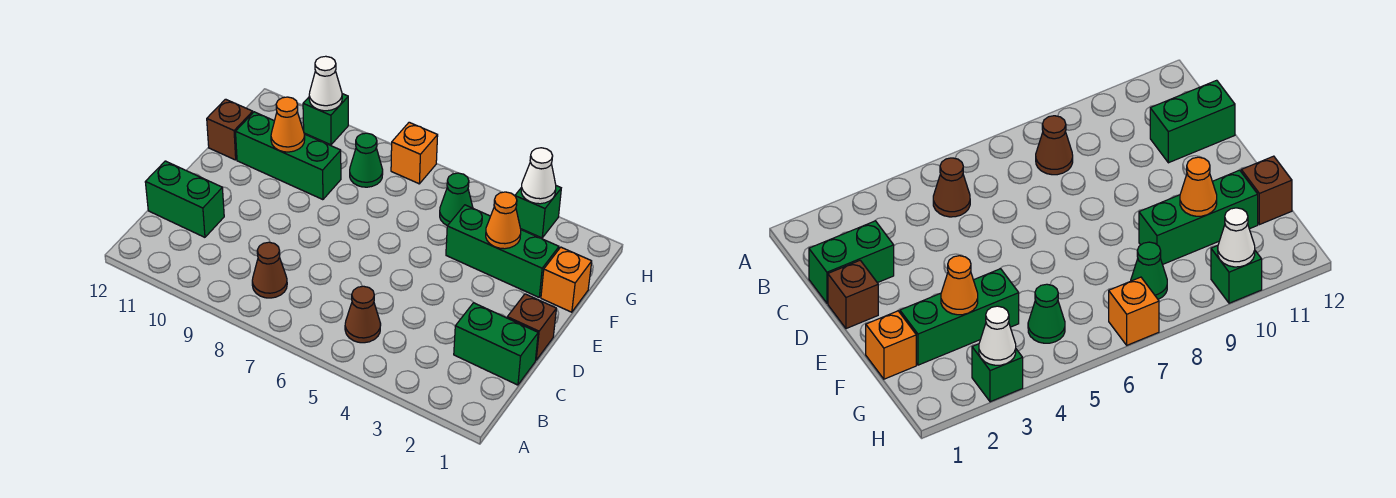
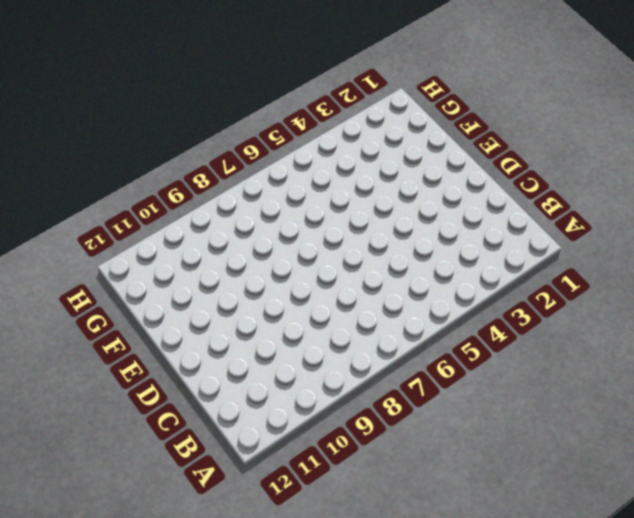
none -> brown cone B5 level 1
none -> brown cone B8 level 1
none -> green brick C1:C2 level 1

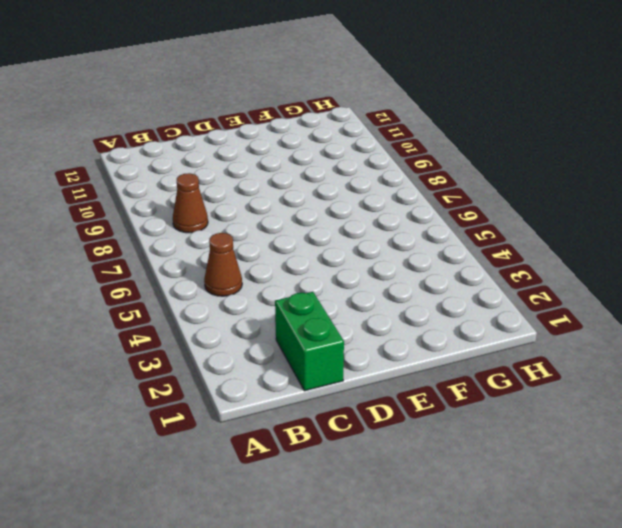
none -> green brick C11:C12 level 1
none -> brown brick D1 level 1
none -> orange brick F1 level 1

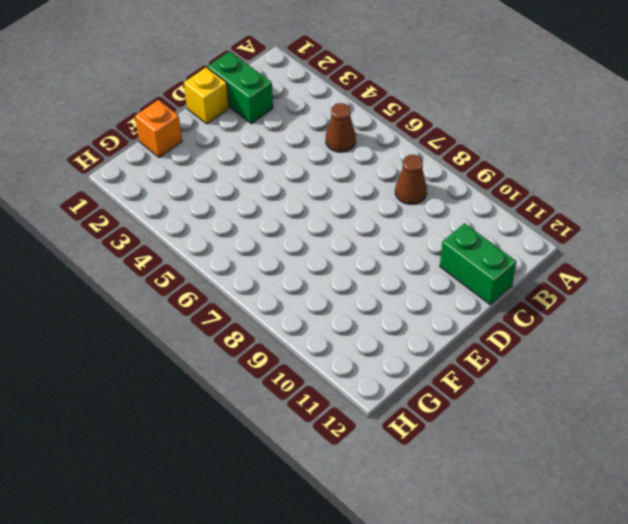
yellow brick D1 level 1 -> brown brick D1 level 1
none -> green brick F2:F4 level 1
none -> green brick F9:F11 level 1
none -> brown brick F12 level 1

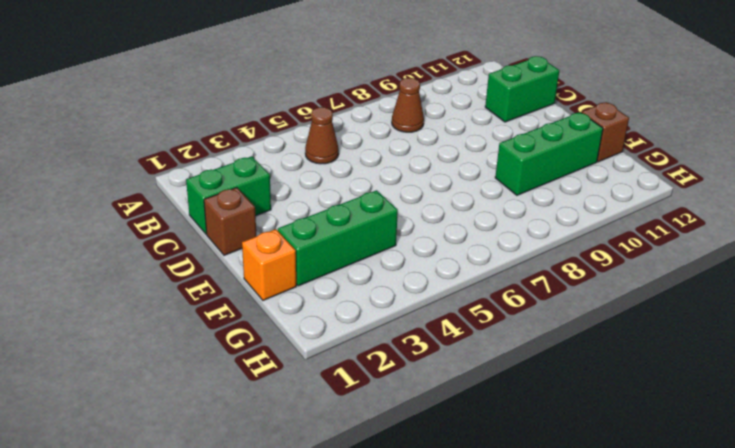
none -> green cone G5 level 1
none -> green cone G8 level 1
none -> green brick H3 level 1

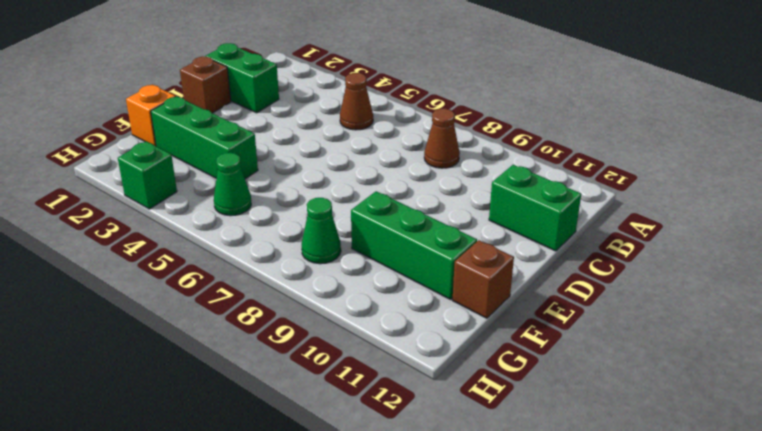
none -> orange brick H7 level 1
none -> green brick H10 level 1
none -> orange cone F3 level 2

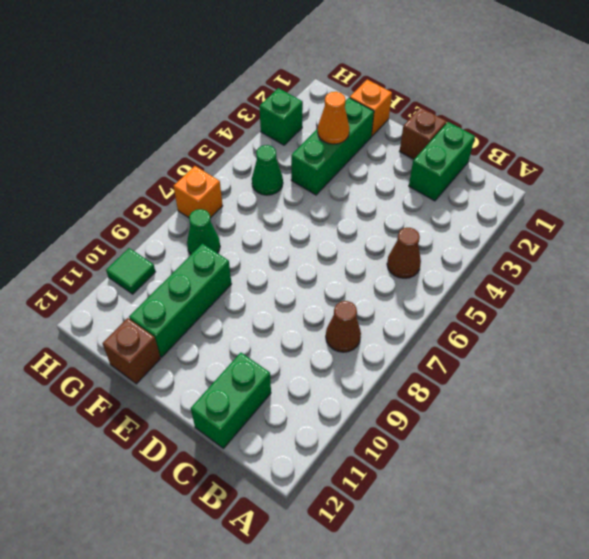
green tile H10 level 1 -> green brick H10 level 1
none -> orange cone F10 level 2
none -> white cone H3 level 2
none -> white cone H10 level 2

